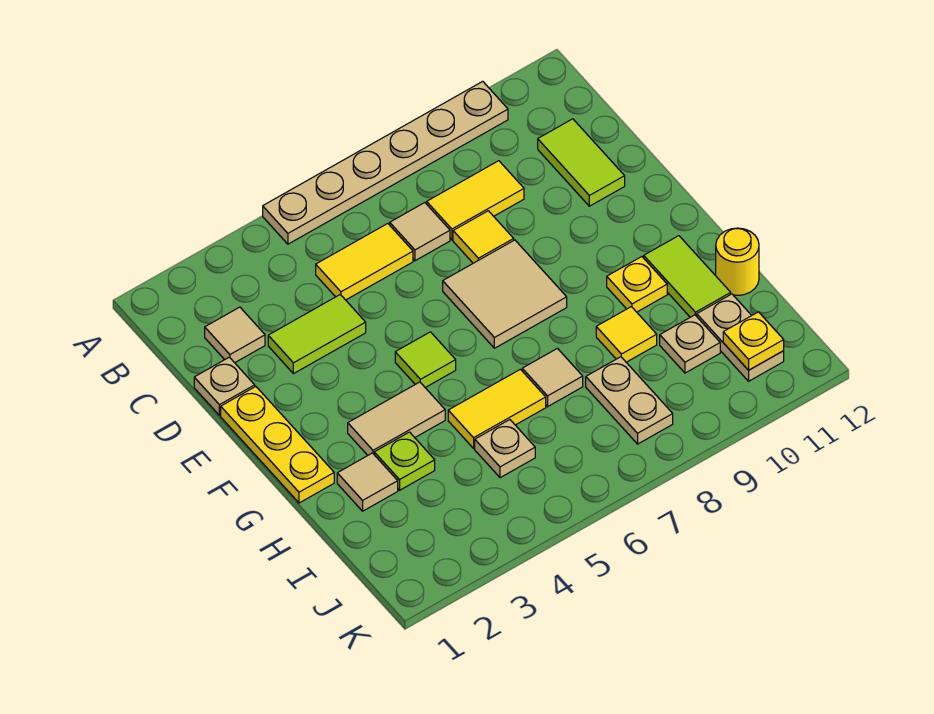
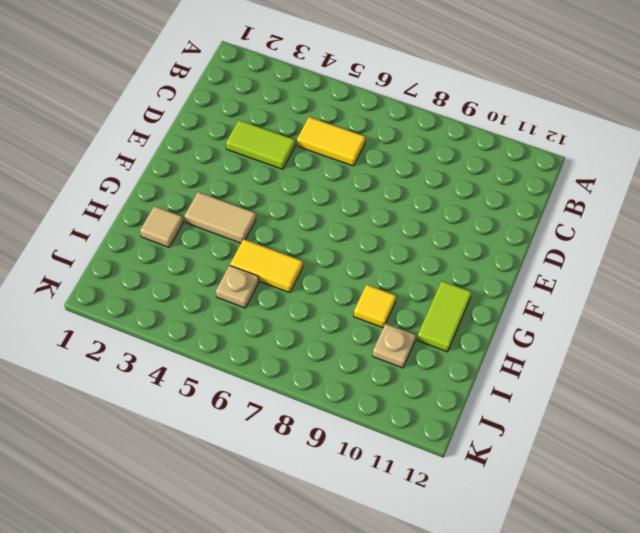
none -> tan plate A5:A10 level 1
none -> tan tile C2 level 1
none -> tan tile C7 level 1

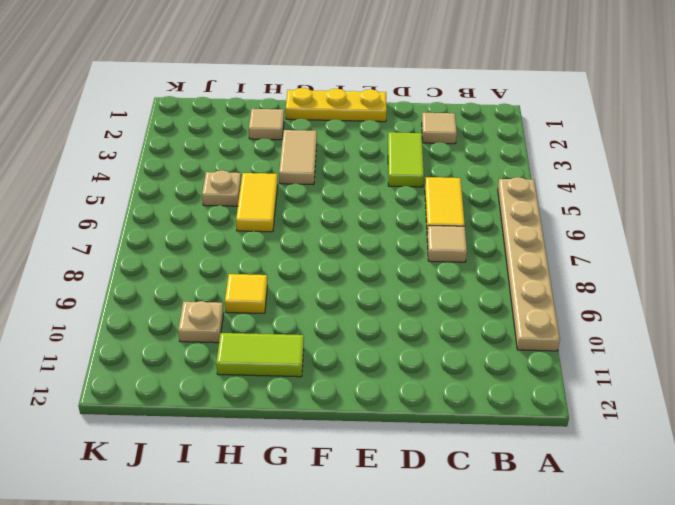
none -> yellow tile C8:C9 level 1
none -> lime tile C11:D11 level 1
none -> tan plate D1 level 1

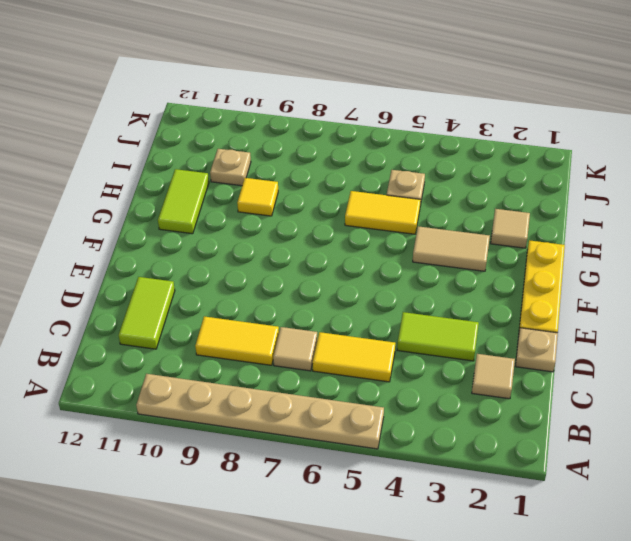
none -> yellow tile D8 level 1
none -> tan tile E7:F8 level 1
none -> lime tile F5 level 1

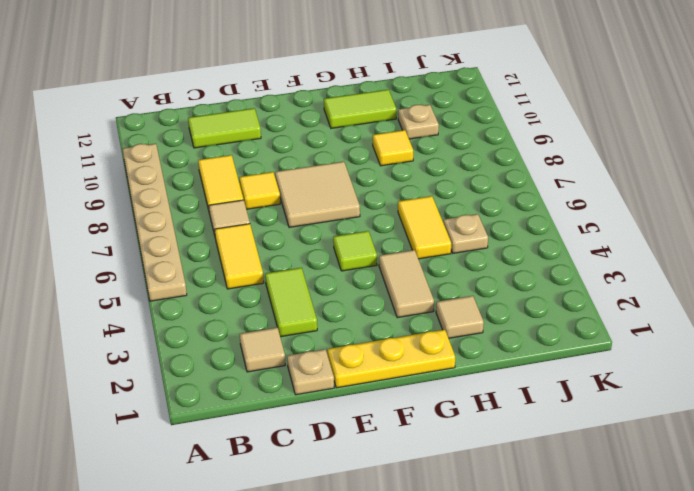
none -> yellow plate G10 level 1
none -> lime plate H3 level 1
none -> tan tile H7 level 1

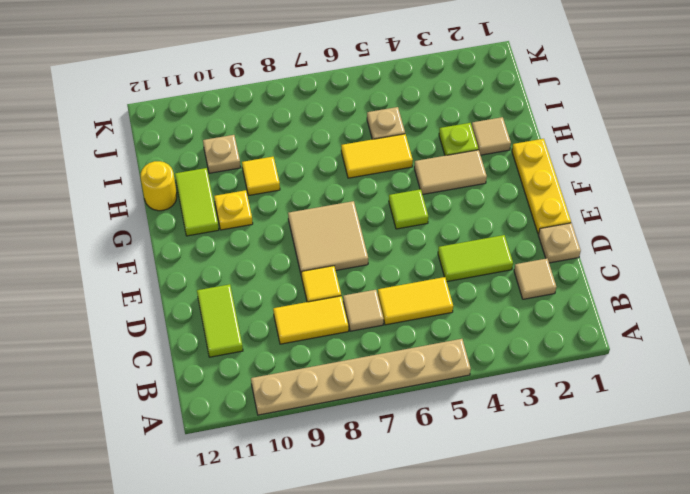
none -> tan tile H7 level 1
none -> tan plate I8:J8 level 1
none -> tan plate I11:J11 level 1

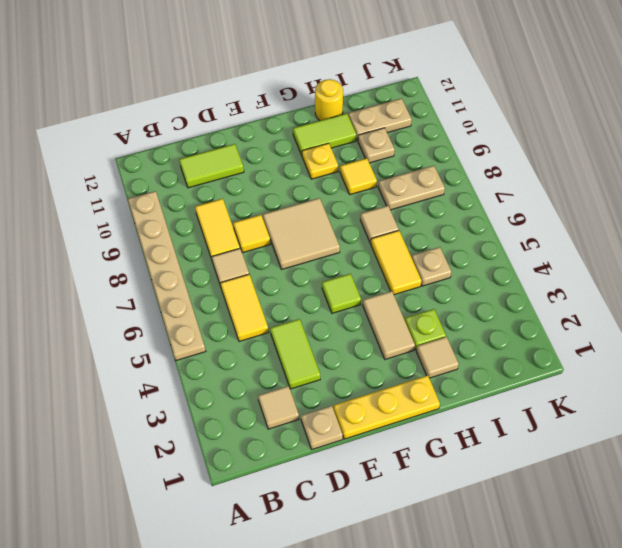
none -> yellow plate J11 level 2

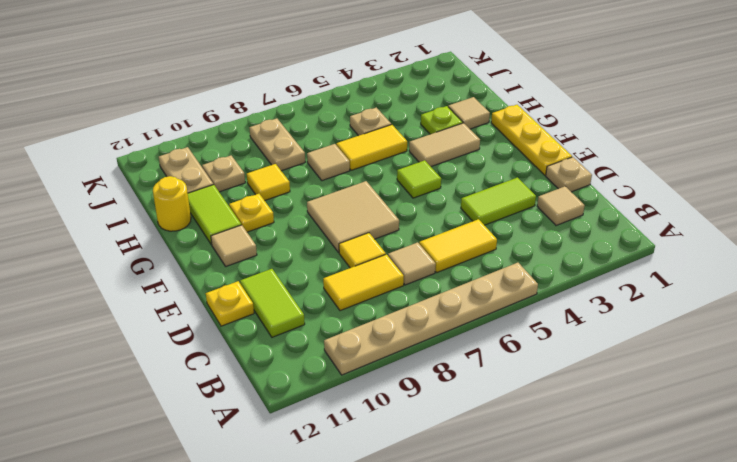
yellow plate D12 level 1 -> yellow plate J11 level 2
tan tile F11 level 1 -> none

